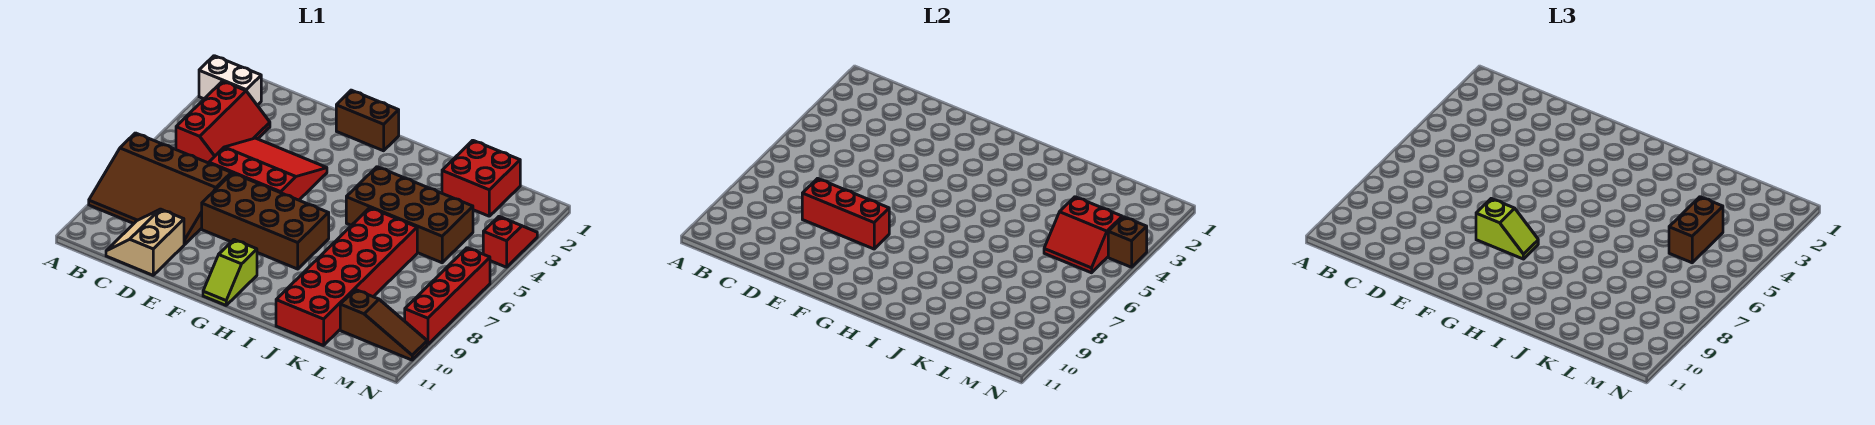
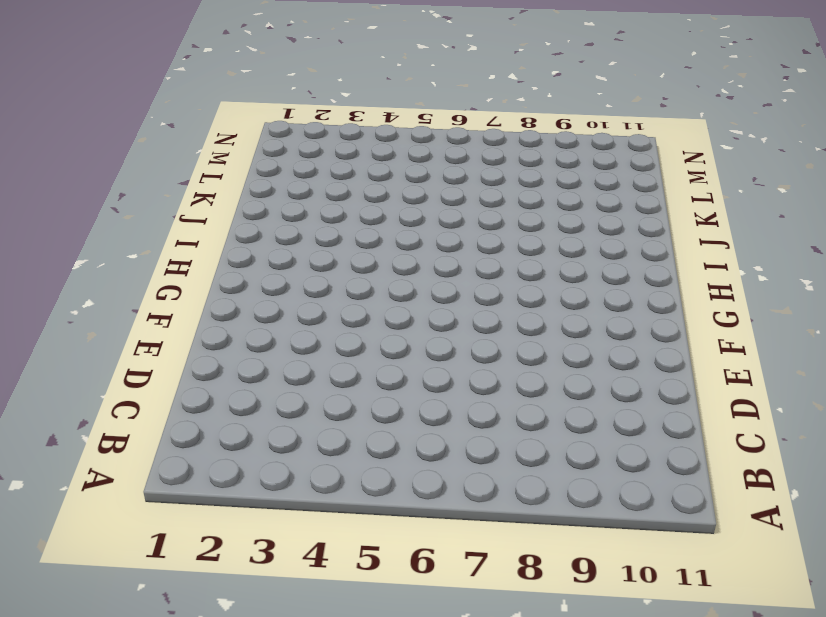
none -> white brick A2:B2 level 1
none -> brown slope A7:D9 level 1 top 7
none -> red slope B3:C5 level 1 top B

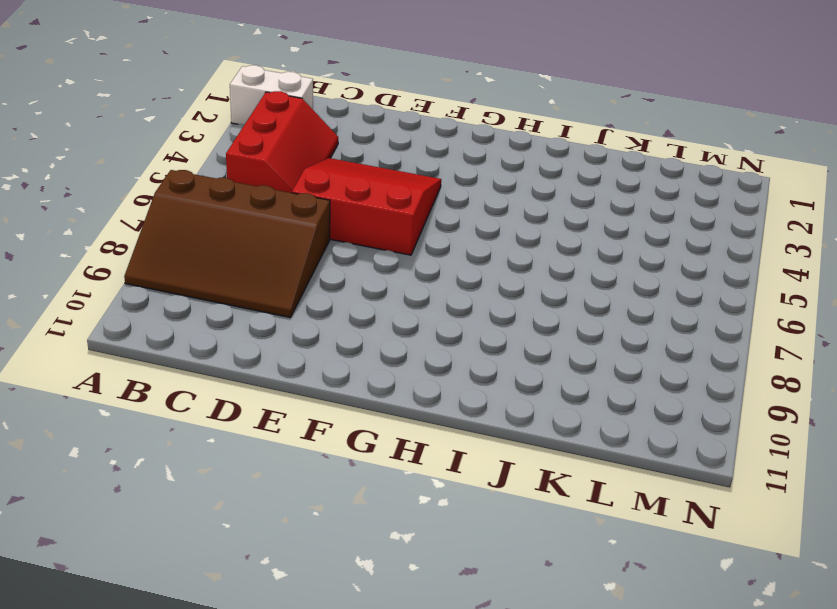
none -> tan slope C10:D11 level 1 top D
none -> brown brick E7:H8 level 1
none -> brown brick F1:G1 level 1

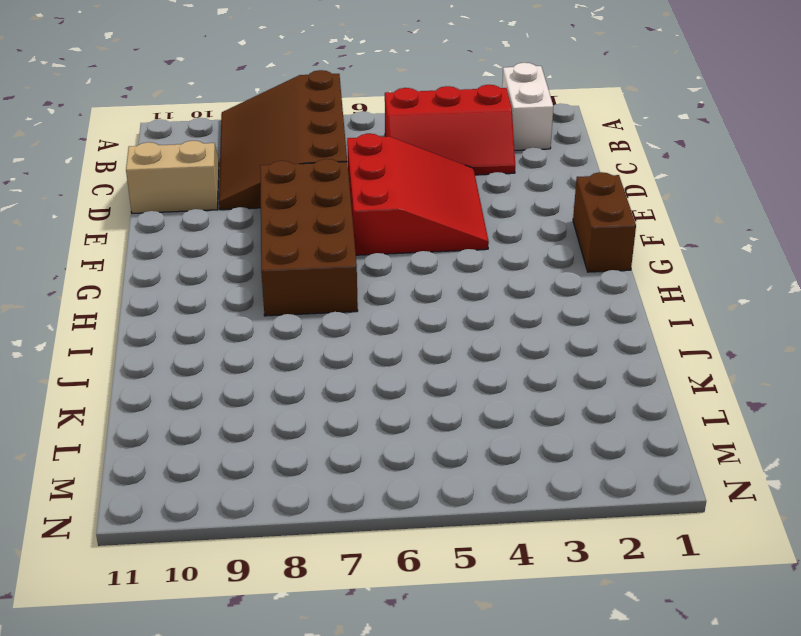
none -> lime slope G10:G11 level 1 top 10
none -> brown brick I4:L5 level 1
none -> red brick J6:K11 level 1

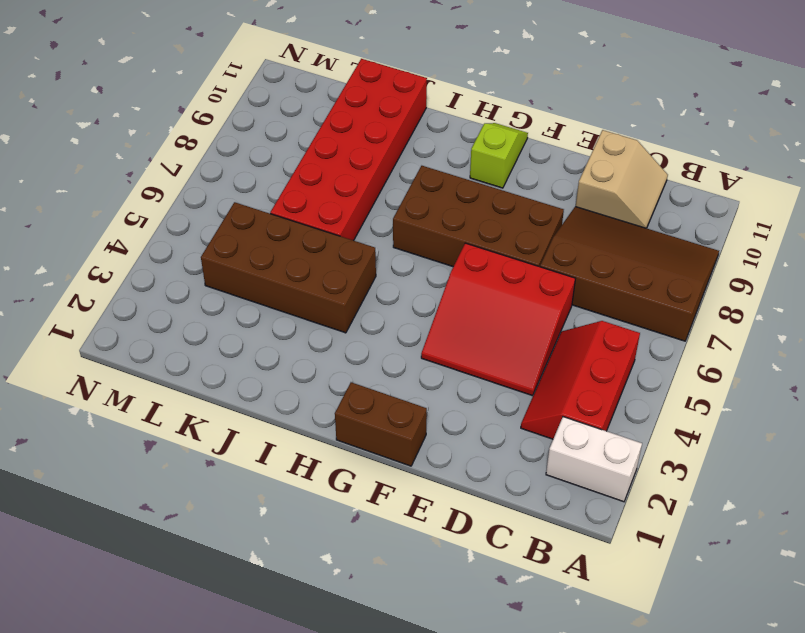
none -> red brick K1:L2 level 1
none -> brown slope L10:N10 level 1 top L
none -> red slope N3:N4 level 1 top 4

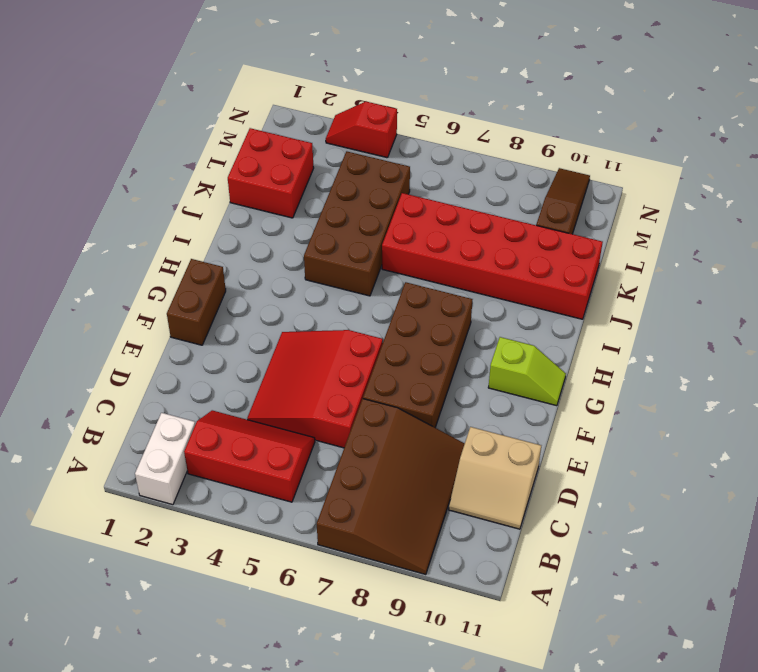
none -> red brick N6:N9 level 1
none -> red brick D8:F8 level 2
none -> red slope L4:M5 level 2 top 4

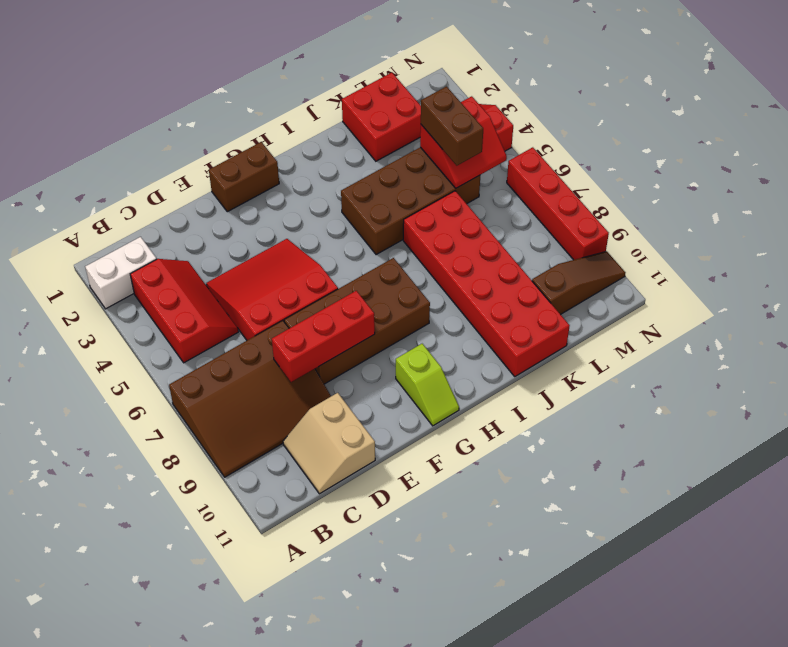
none -> brown brick N4 level 2
none -> lime slope F8:G8 level 3 top F

